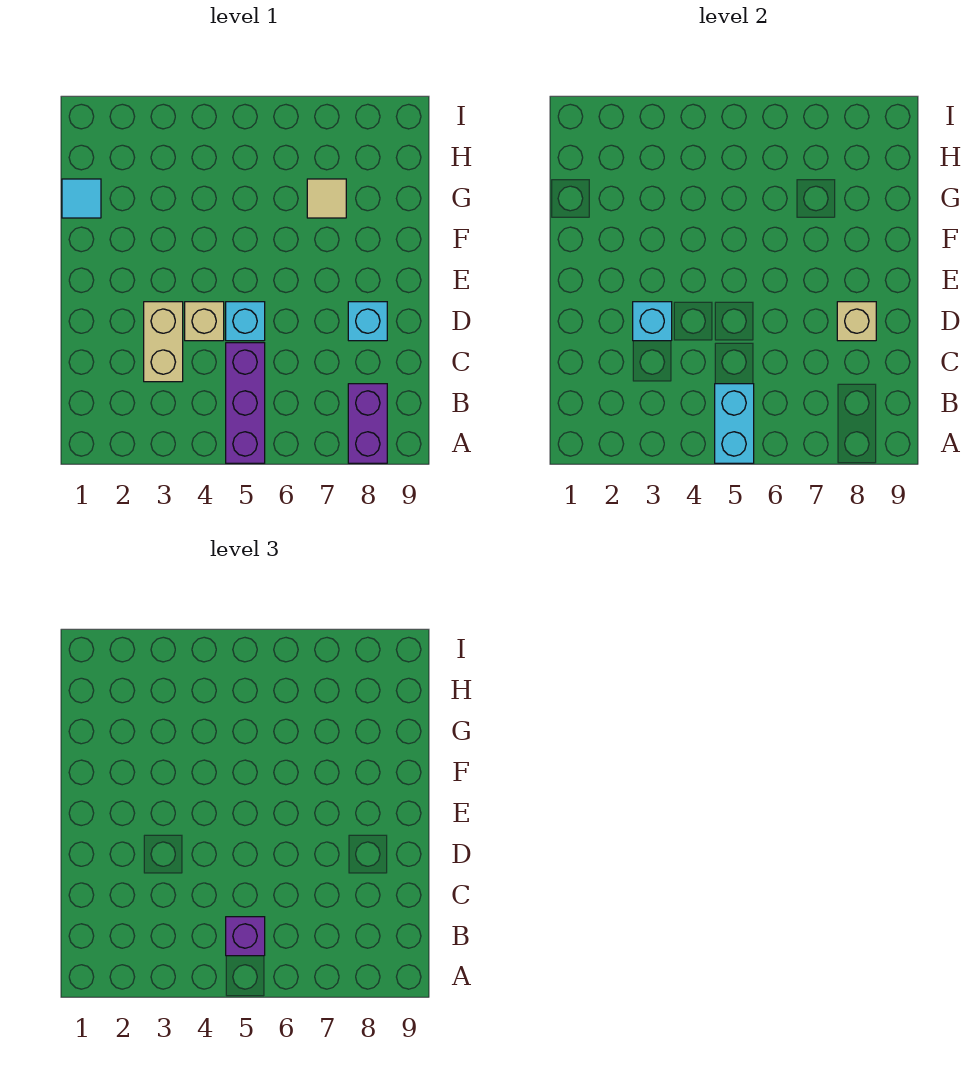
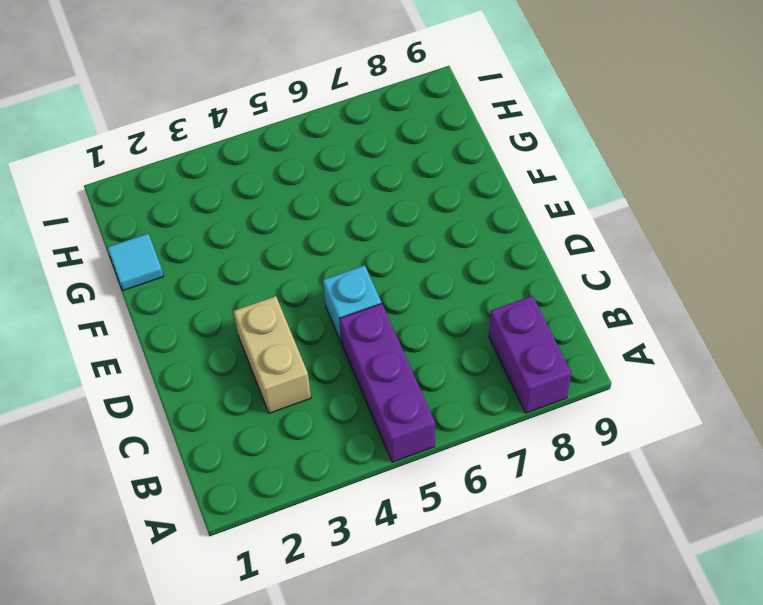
none -> tan brick D4 level 1
none -> cyan brick D8 level 1
none -> tan tile G7 level 1

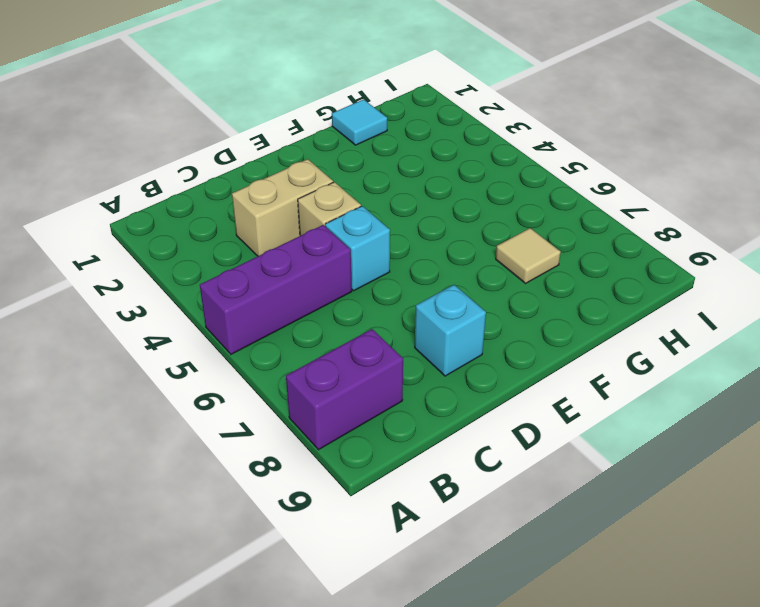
none -> cyan brick A5:B5 level 2
none -> cyan brick D3 level 2
none -> tan brick D8 level 2

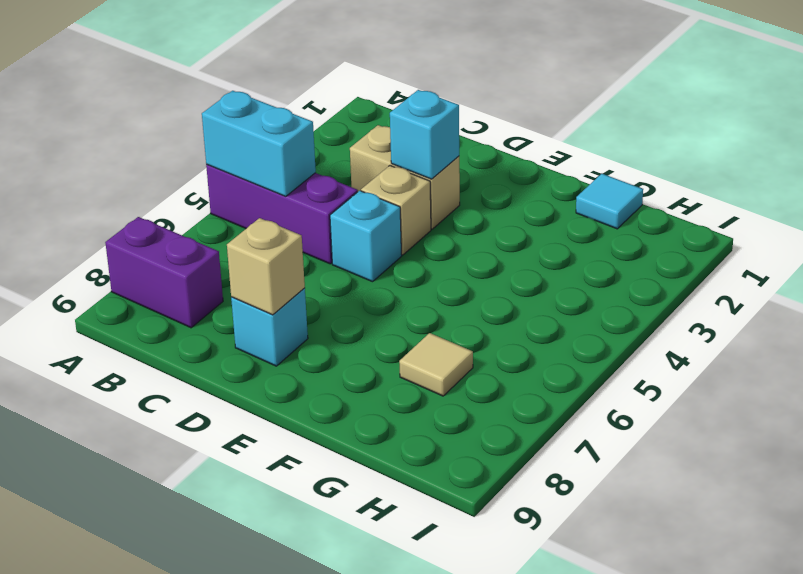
none -> purple brick B5 level 3

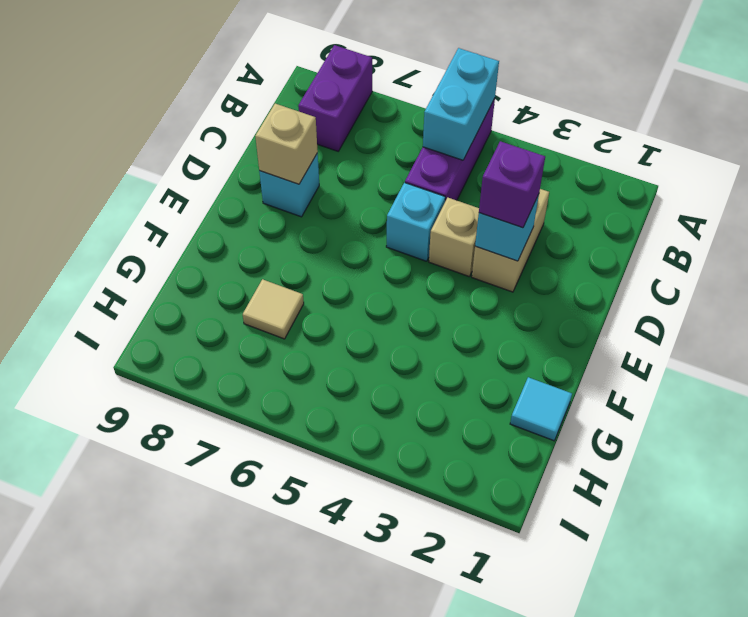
purple brick D3 level 3 -> purple brick B5 level 3

